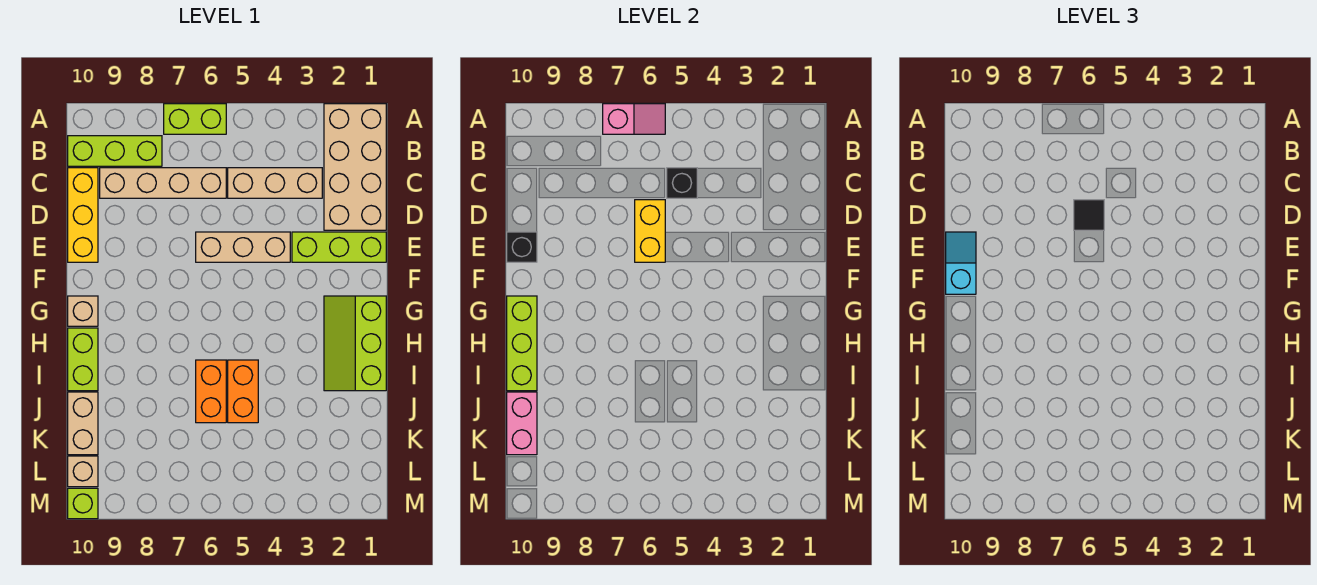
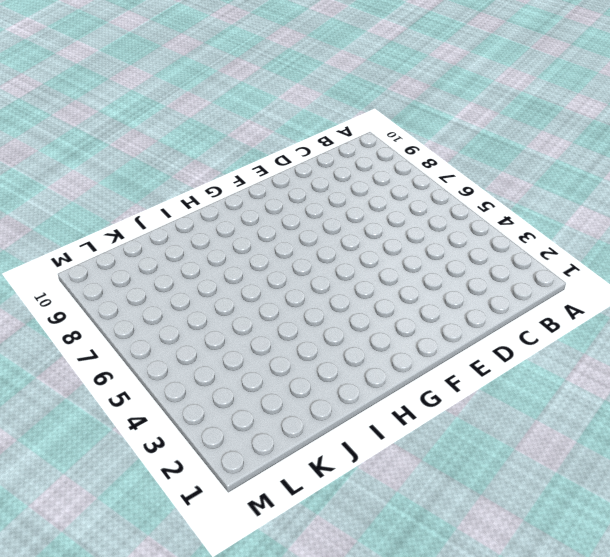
none -> tan brick A1:D2 level 1
none -> lime brick A6:A7 level 1
none -> lime brick B8:B10 level 1

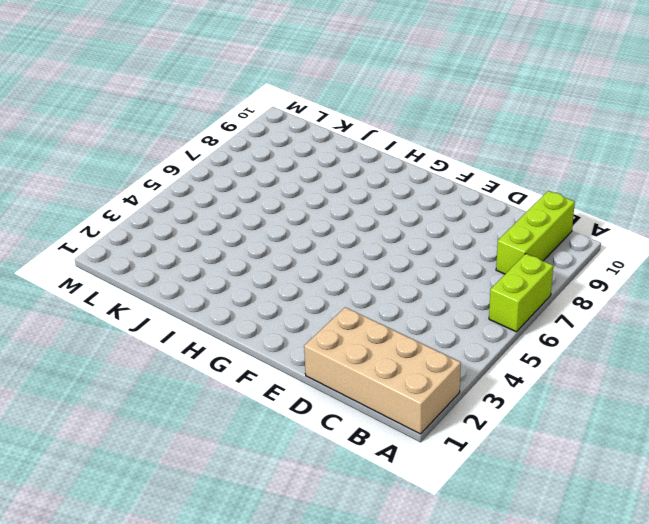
none -> tan brick C3:C5 level 1
none -> tan brick C6:C9 level 1
none -> yellow brick C10:E10 level 1

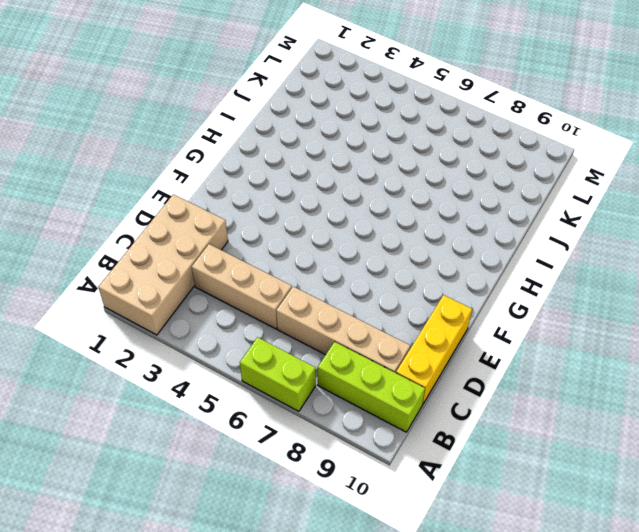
none -> lime brick E1:E3 level 1
none -> tan brick E4:E6 level 1
none -> lime slope G1:I2 level 1 top 1

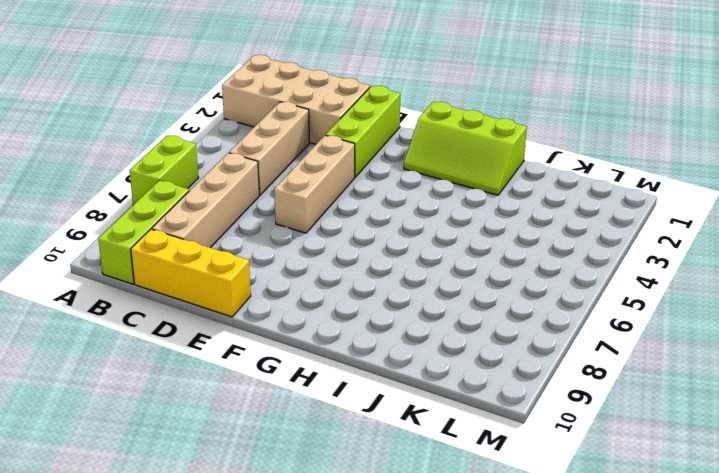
none -> tan brick G10 level 1
none -> lime brick H10:I10 level 1
none -> orange brick I5:J5 level 1

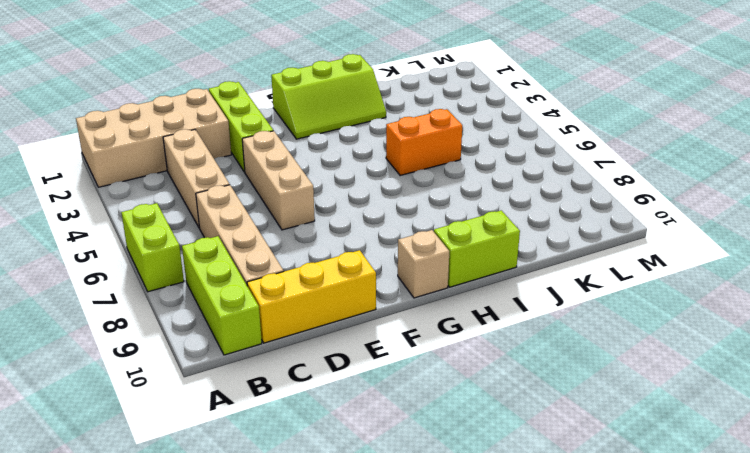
none -> orange brick I6:J6 level 1
none -> tan brick J10:K10 level 1
none -> tan brick L10 level 1

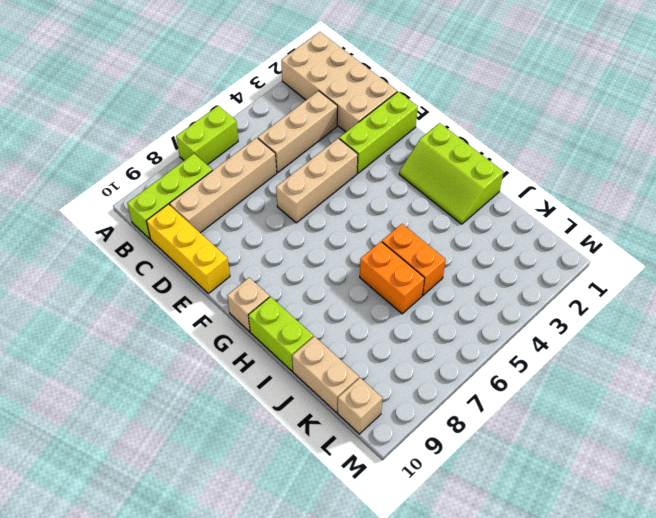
none -> lime brick M10 level 1
none -> pink slope A6:A7 level 2 top 7
none -> black brick C5 level 2

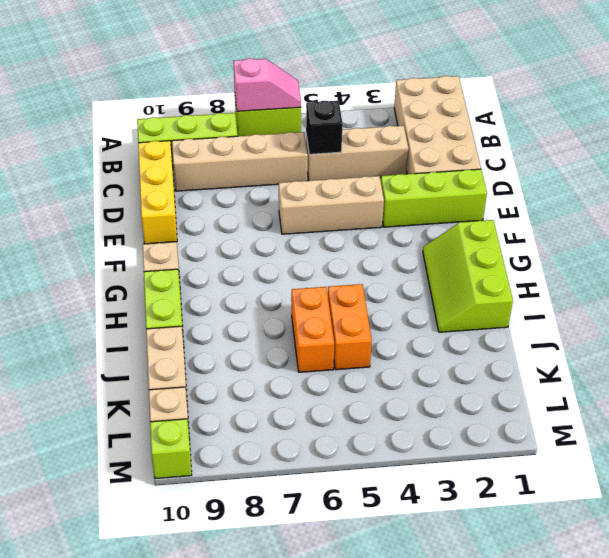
none -> yellow brick D6:E6 level 2
none -> black brick E10 level 2
none -> lime brick G10:I10 level 2

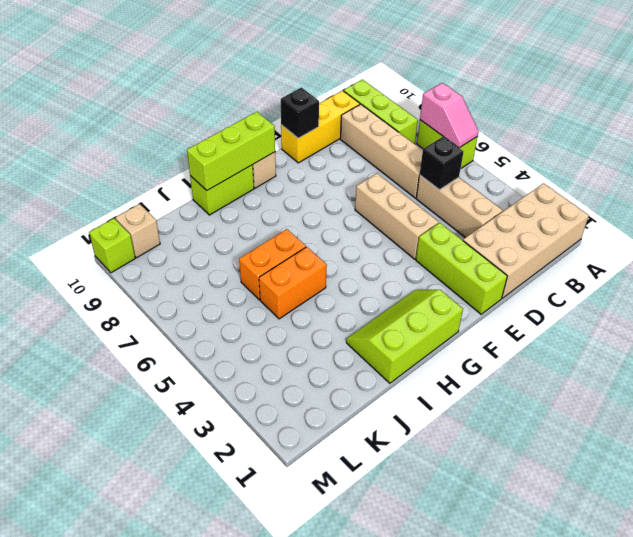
none -> tan brick J10:K10 level 1
none -> yellow brick D6:E6 level 2
none -> pink brick J10:K10 level 2

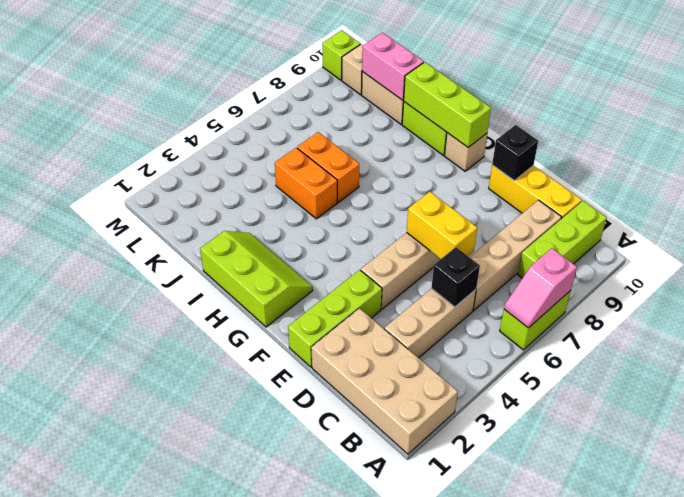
none -> black tile D6 level 3
none -> cyan slope E10:F10 level 3 top F

